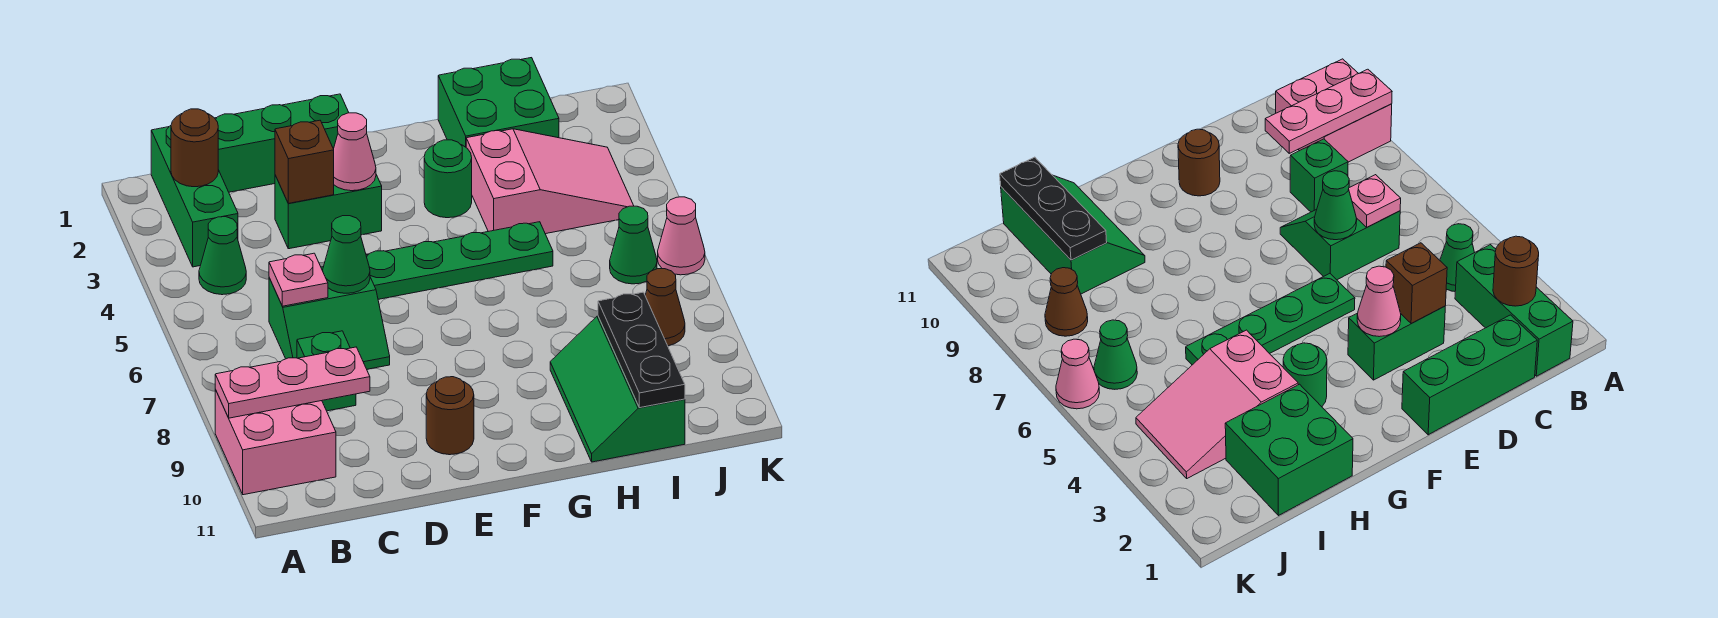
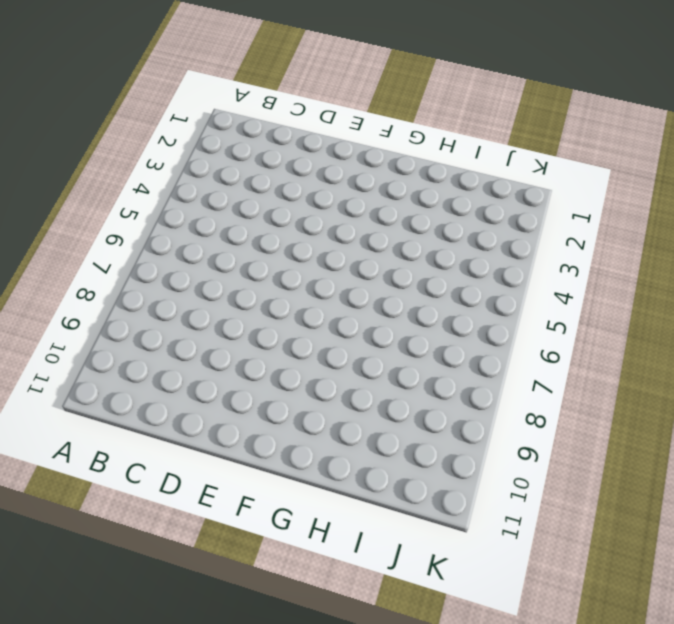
none -> pink brick A9:B10 level 1
none -> green brick B1:B3 level 1
none -> green cone B4 level 1

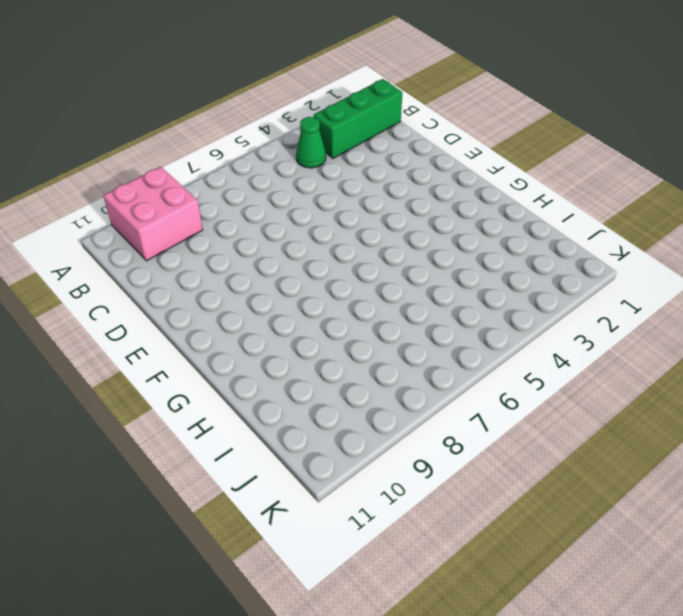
none -> green brick C1:E1 level 1
none -> green slope C6:D7 level 1 top 6
none -> green brick C8 level 1

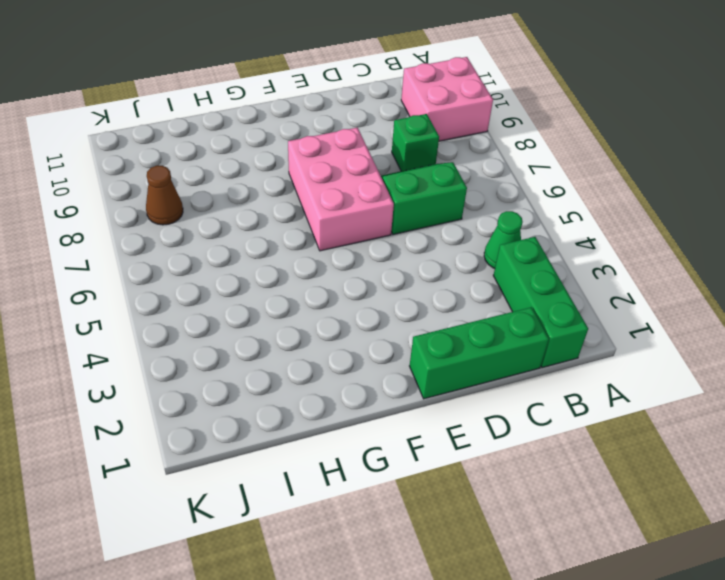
pink brick E6:F8 level 1 -> none
none -> green brick D3:E3 level 1
none -> green plate E5:H5 level 1
none -> brown round brick E10 level 1

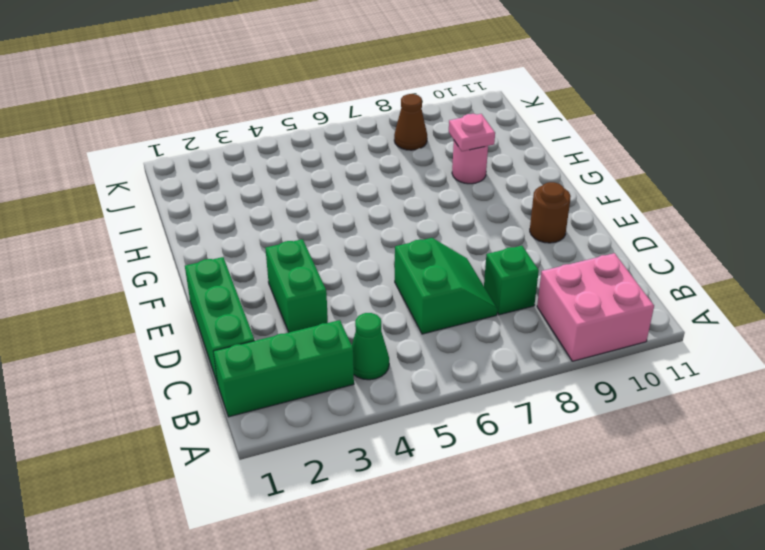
pink round brick H9 level 1 -> green slope H9:I11 level 1 top I
pink plate H9 level 2 -> pink plate C6 level 2
none -> green plate E5:H5 level 1
none -> green round brick G3 level 1
none -> green brick H1:I2 level 1

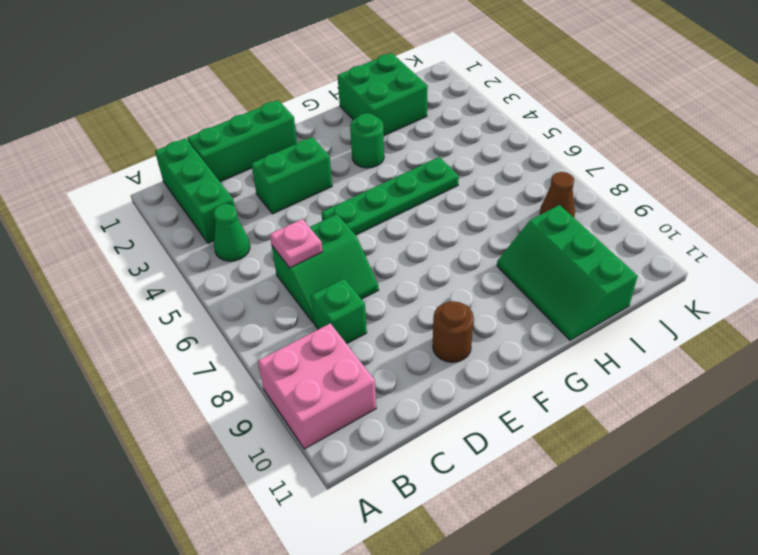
none -> pink slope H3:J4 level 1 top H
none -> green cone J6 level 1
none -> pink cone K6 level 1

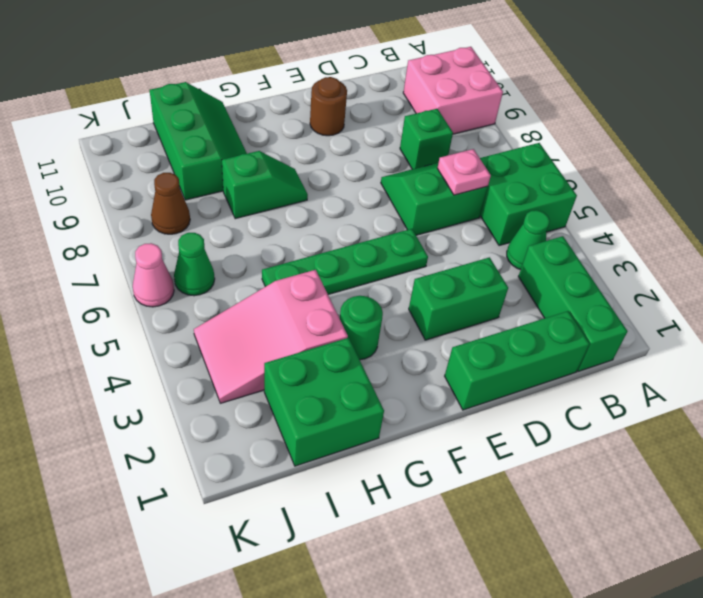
green brick A5:B6 level 1 -> none
green slope G8:H8 level 1 top H -> none
none -> pink plate A9:C9 level 2
none -> brown round brick B2 level 2
none -> brown brick D3 level 2

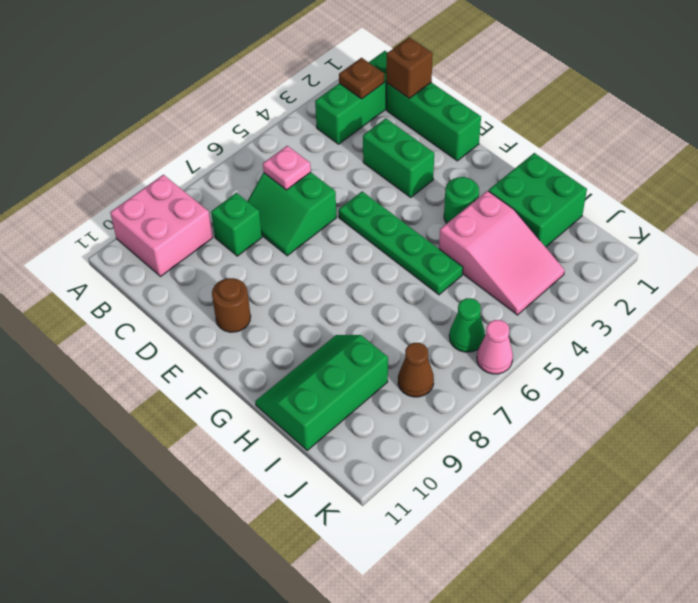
brown plate B2 level 2 -> brown round brick B2 level 2
brown brick C1 level 2 -> brown brick D3 level 2
none -> green cone B4 level 1
none -> pink plate A9:C9 level 2
none -> green cone D6 level 2

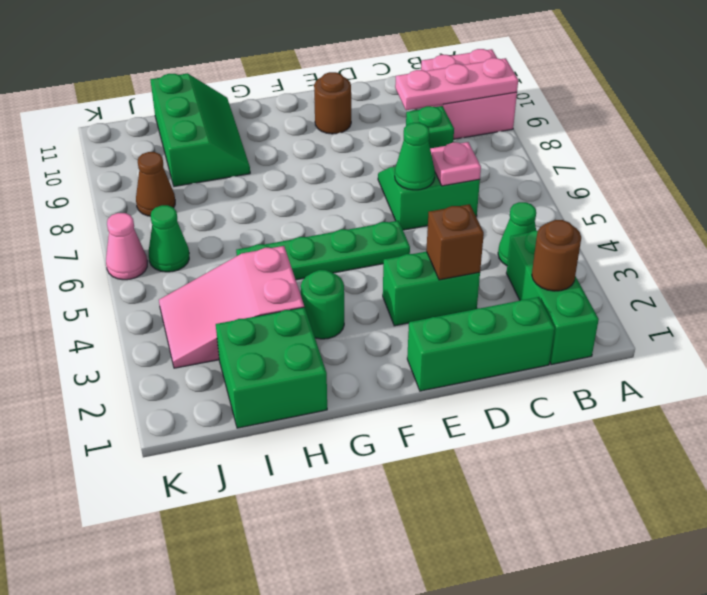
none -> pink cone E3 level 2
none -> black plate I9:I11 level 2

